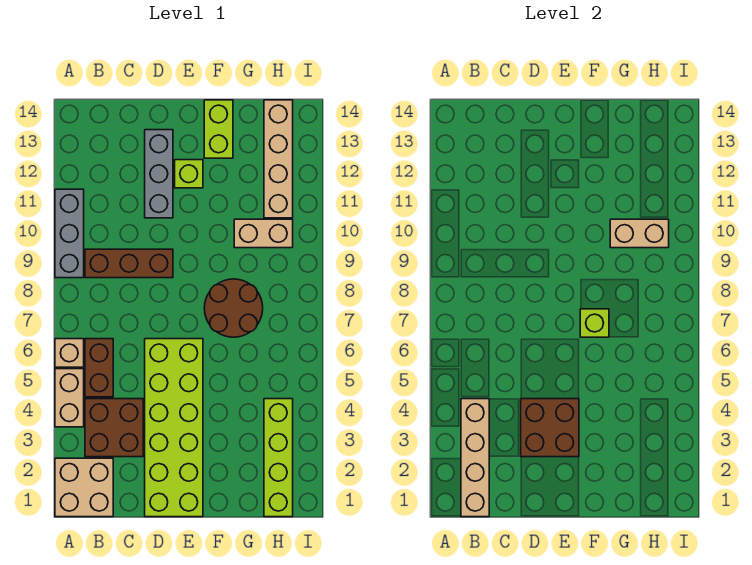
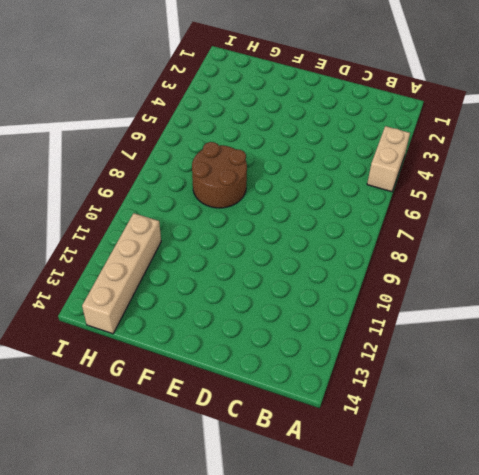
none -> tan brick A1:B2 level 1
none -> tan brick A6 level 1
none -> grey brick A9:A11 level 1

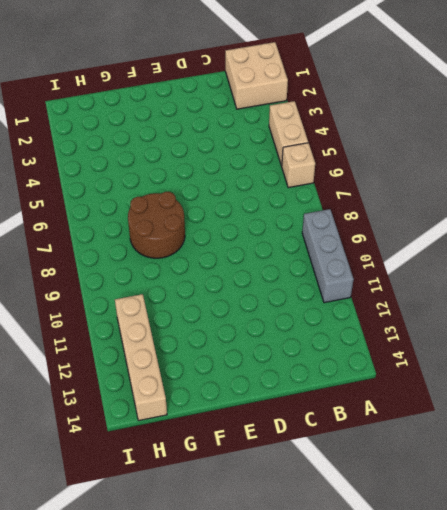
none -> brown brick B3:C4 level 1
none -> brown brick B5:B6 level 1
none -> brown brick B9:D9 level 1

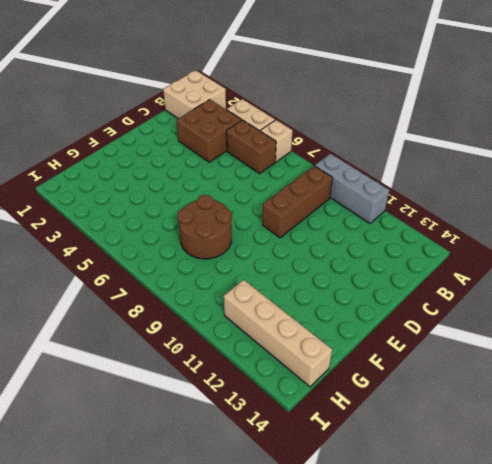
none -> lime brick D1:E6 level 1
none -> grey brick D11:D13 level 1
none -> lime brick E12 level 1

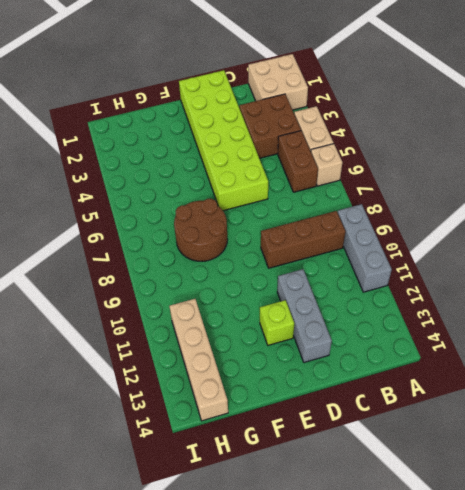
none -> lime brick F13:F14 level 1
none -> tan brick G10:H10 level 1
none -> lime brick H1:H4 level 1

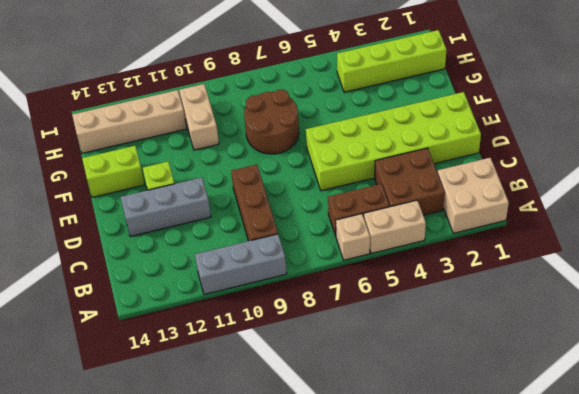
none -> tan brick B1:B4 level 2
none -> brown brick D3:E4 level 2
none -> lime brick F7 level 2

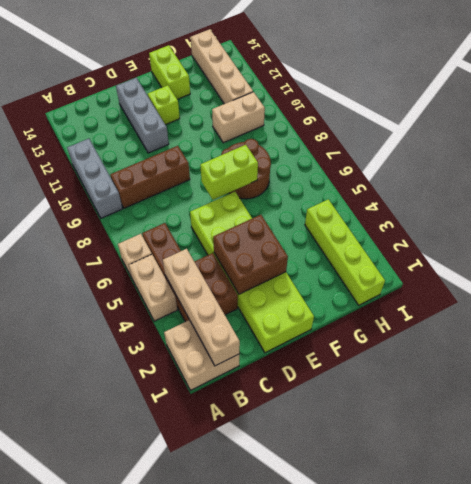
lime brick E7:F7 level 2 -> lime brick F7 level 2
none -> tan brick G10:H10 level 2

